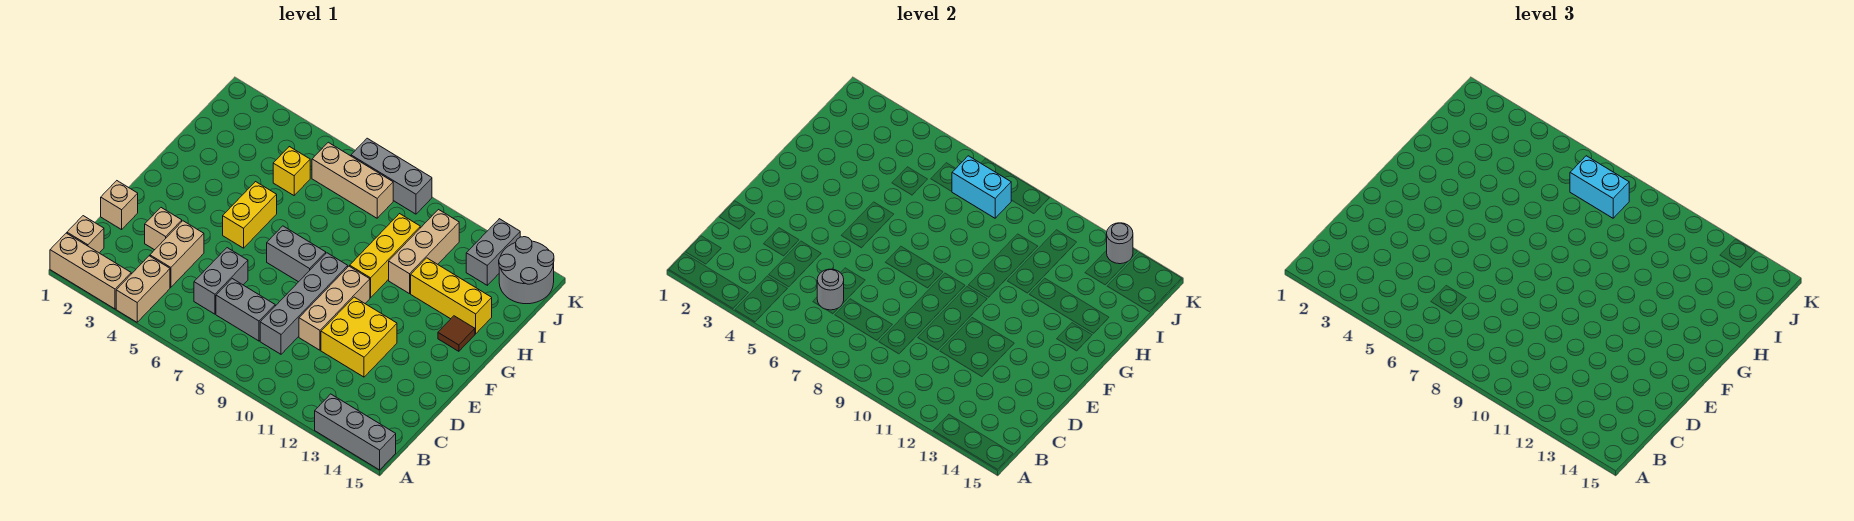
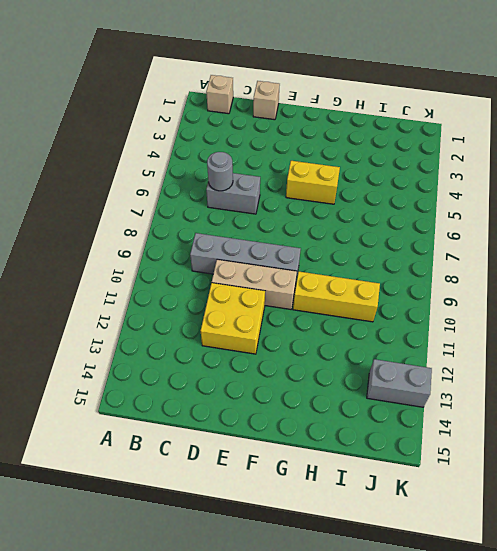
none -> tan brick A1:A3 level 1
none -> tan brick A4:B4 level 1
none -> grey brick A13:A15 level 1

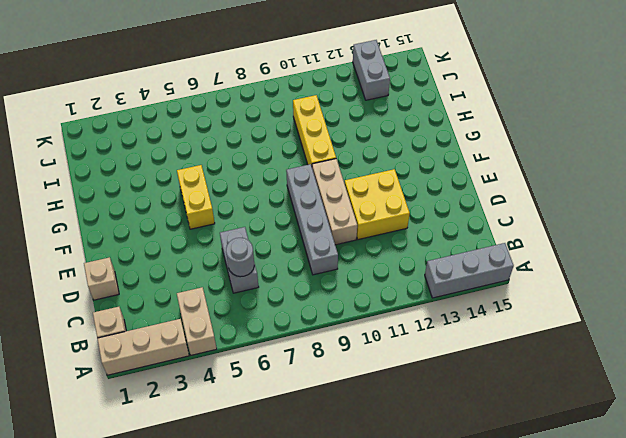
none -> tan brick C4:D4 level 1
none -> grey brick C7:C8 level 1
none -> tan brick D3 level 1

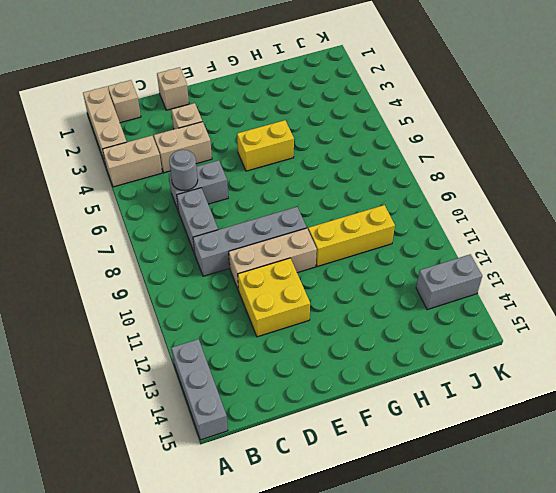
none -> grey brick F7:F8 level 1
none -> brown tile G14 level 1
none -> tan brick H11:J11 level 1

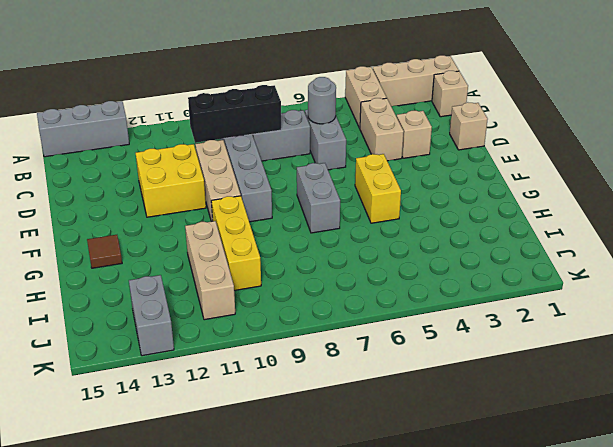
black brick C8:C10 level 2 -> none
grey brick F7:G7 level 1 -> grey brick F7:F8 level 1
none -> yellow brick H12:H14 level 1
none -> yellow brick I5 level 1
none -> tan brick J6:J8 level 1

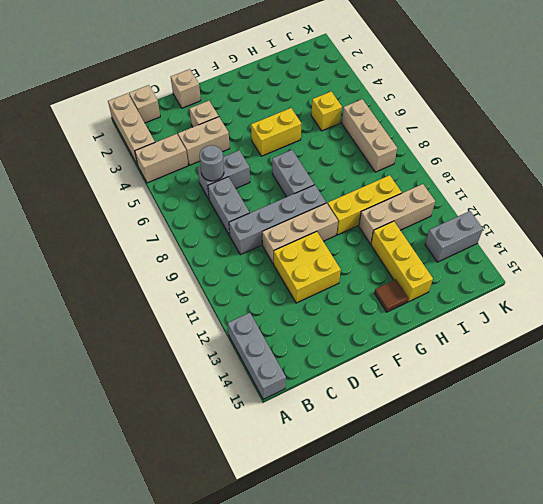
none -> grey round brick J14:K15 level 1
none -> grey brick K7:K9 level 1
none -> cyan brick J7:J8 level 2

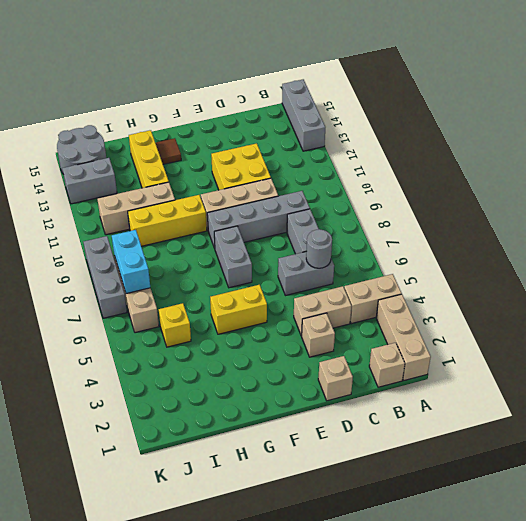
none -> grey round brick K13 level 2
none -> cyan brick J7:J8 level 3

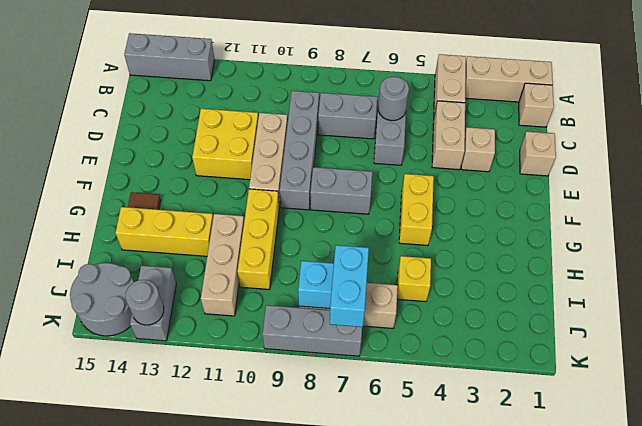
cyan brick J7:K7 level 3 -> cyan brick J7:J8 level 3

